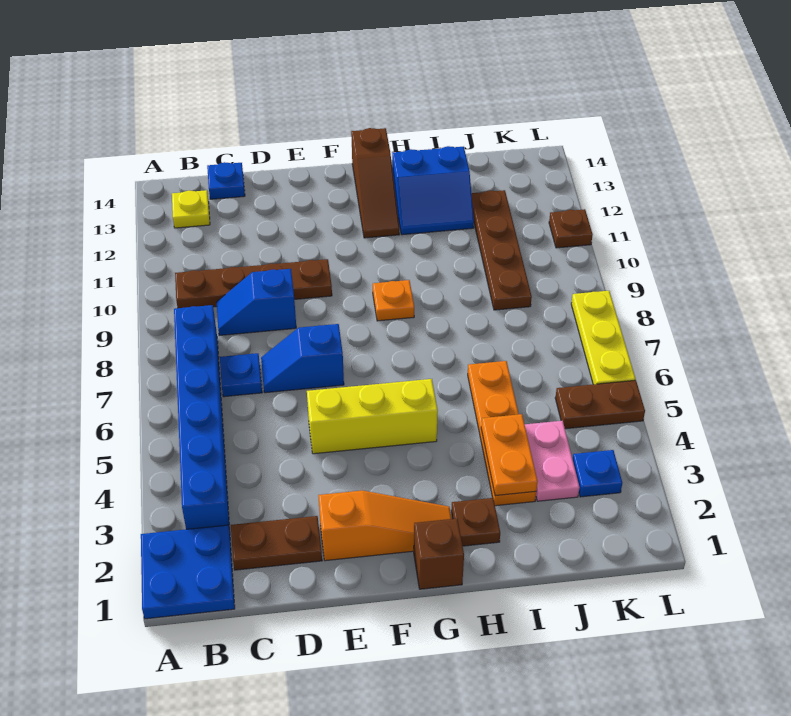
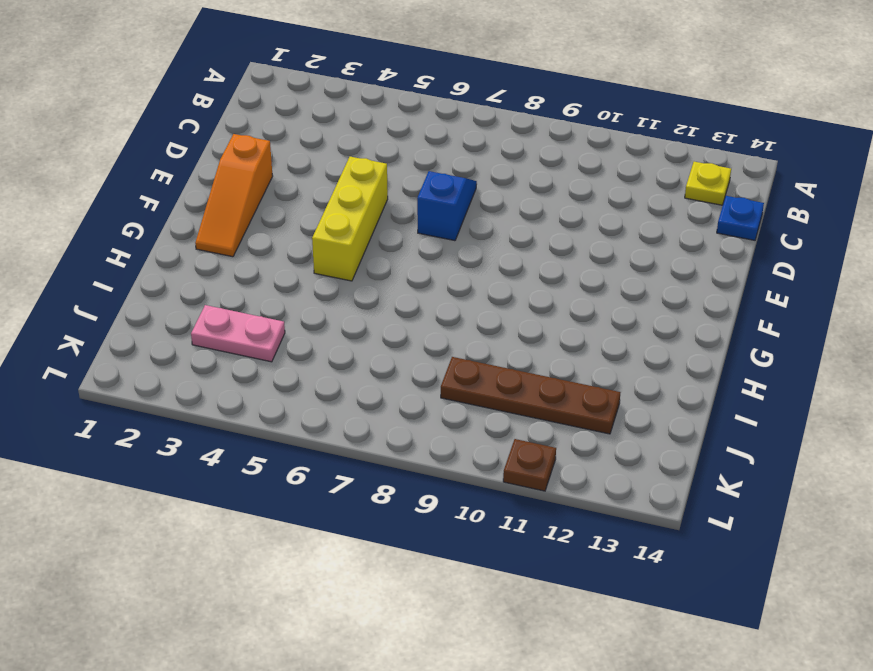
none -> blue plate A1:B2 level 1
none -> blue brick B3:B8 level 1
none -> brown plate B10:E10 level 1

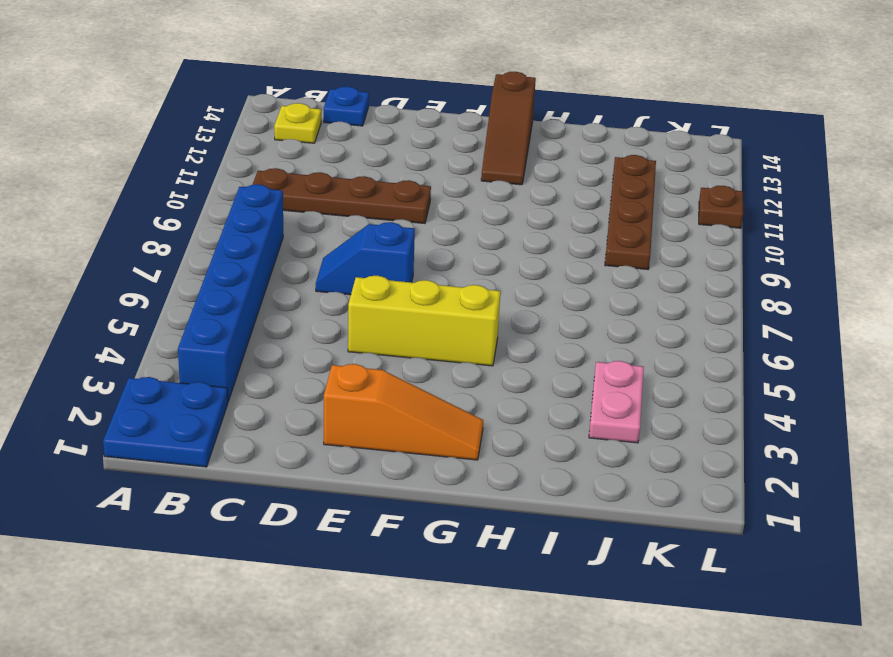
none -> brown plate C2:D2 level 1
none -> blue plate C7 level 1
none -> blue slope C9:D9 level 1 top D

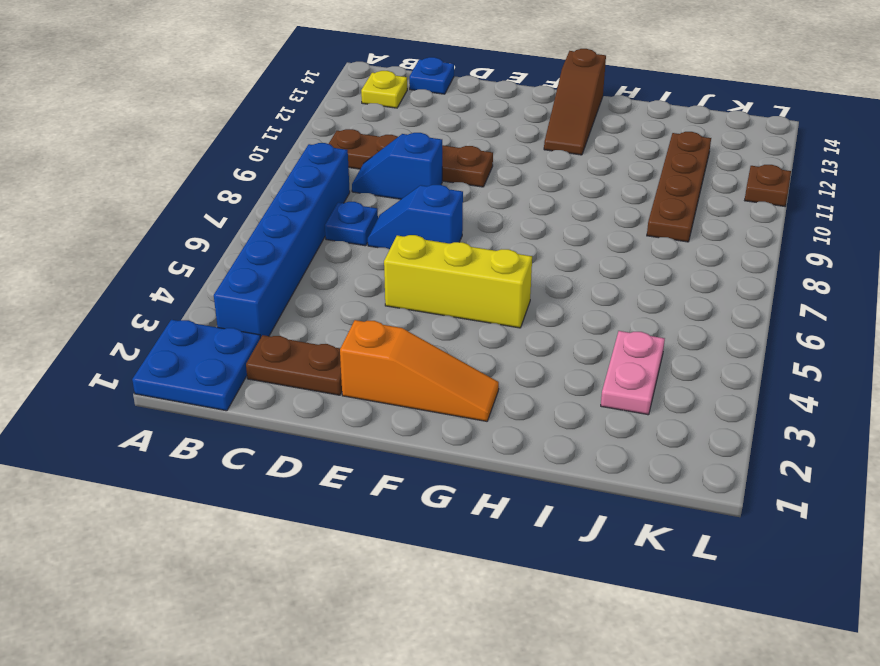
none -> brown brick G1 level 1
none -> orange plate G9 level 1
none -> brown plate H2 level 1

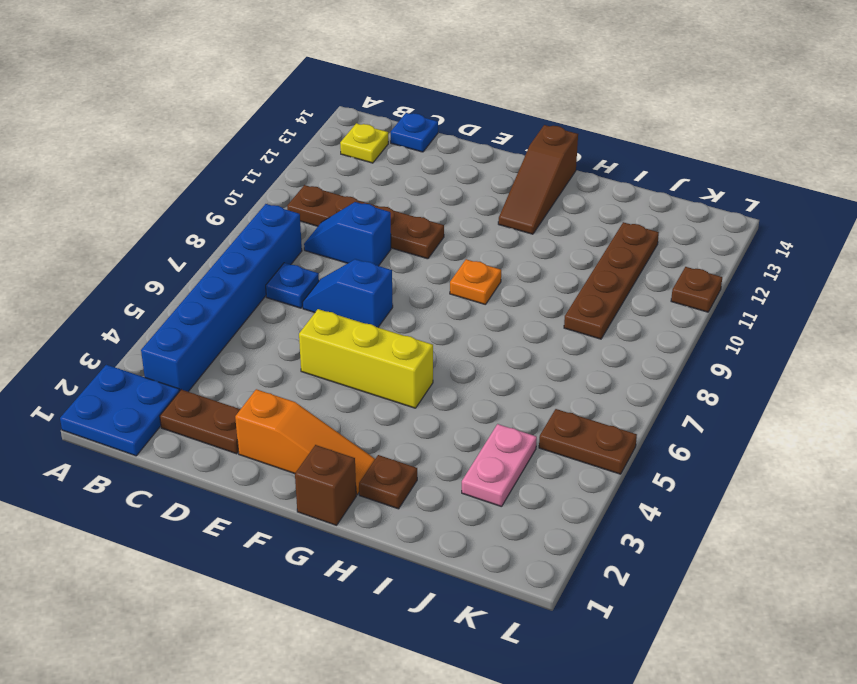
none -> blue slope H12:I13 level 1 top 13
none -> orange plate I3:I6 level 1
none -> blue plate K3 level 1

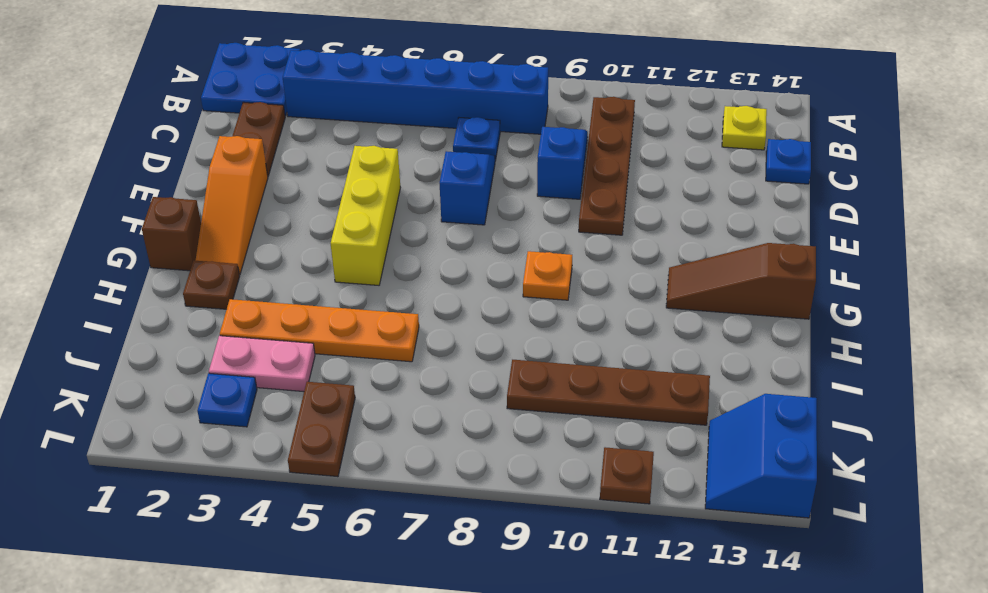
blue slope K13:L14 level 1 top 14 -> blue slope H12:I13 level 1 top 13
none -> yellow plate L6:L8 level 1
none -> orange plate I3:I4 level 2

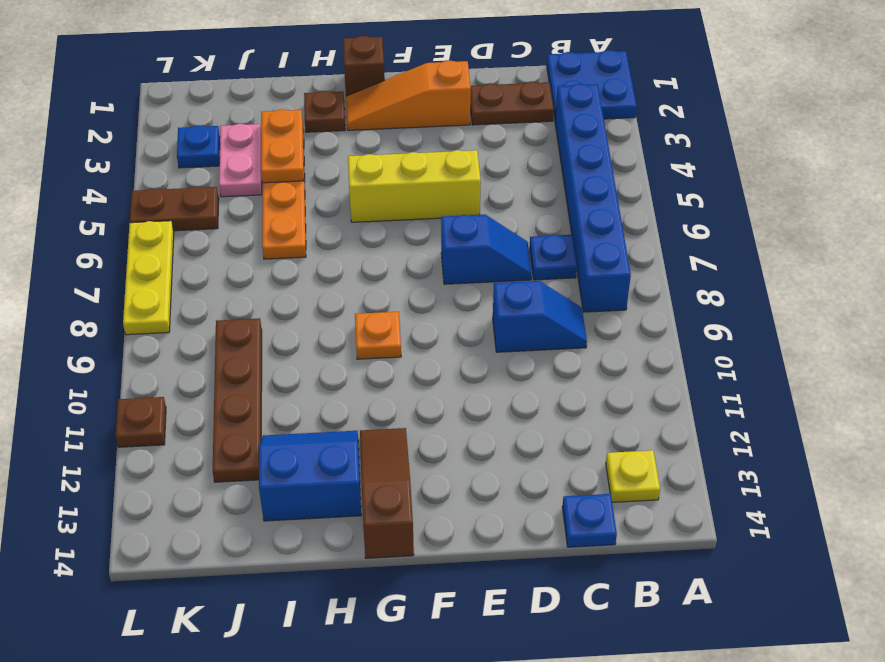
none -> brown plate B10:E10 level 1

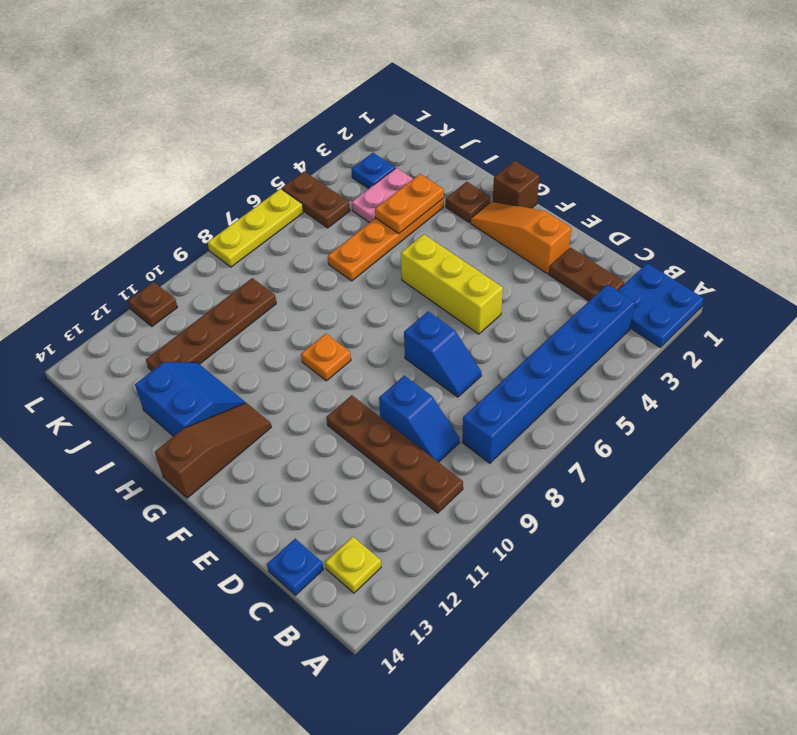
none -> blue plate C7 level 1

